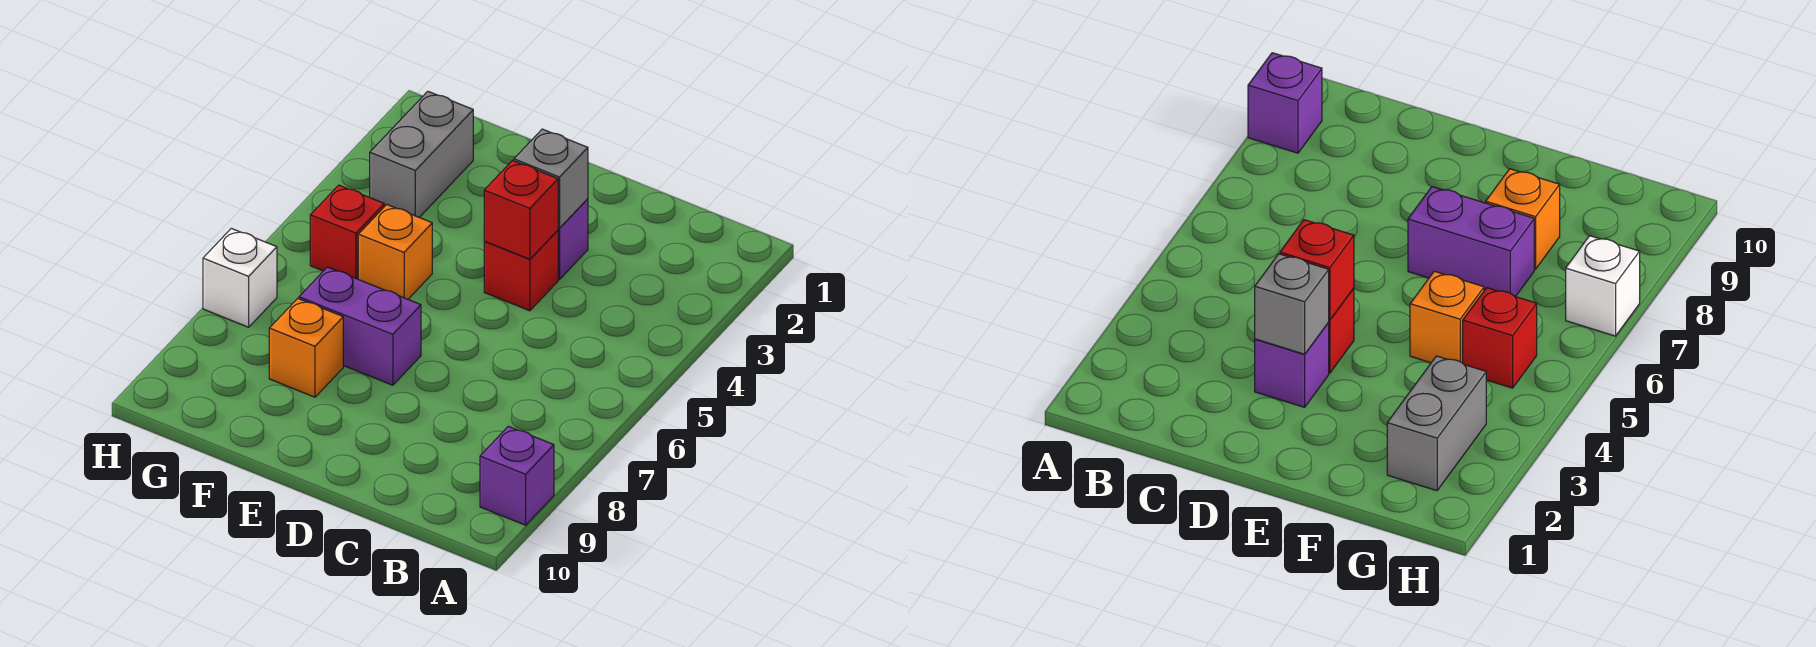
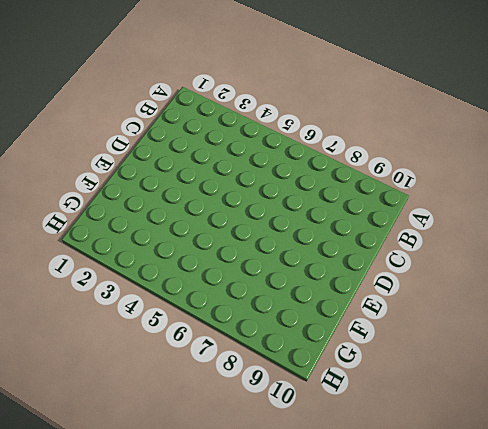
none -> purple brick A9 level 1
none -> purple brick D3 level 1

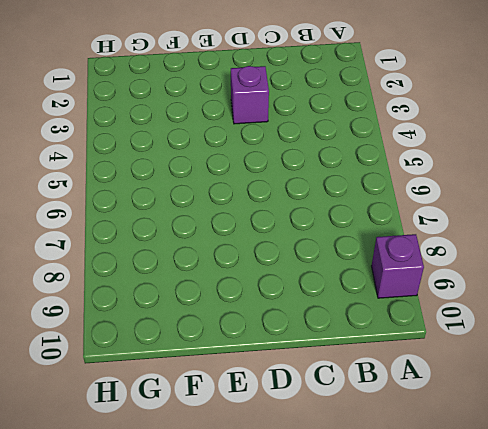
none -> red brick D4 level 1
none -> purple brick E7:F7 level 1

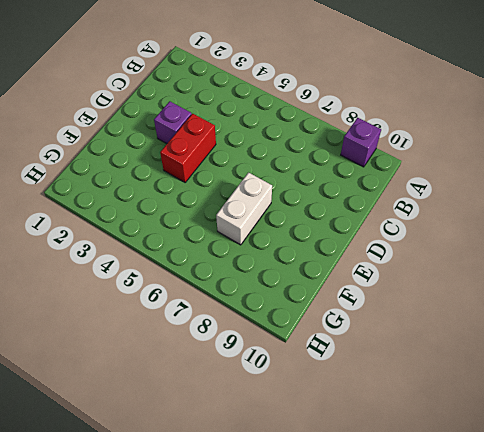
red brick D4:E4 level 1 -> red brick D4 level 1
white brick E7:F7 level 1 -> purple brick E7:F7 level 1
none -> orange brick F5 level 1
none -> orange brick F8 level 1

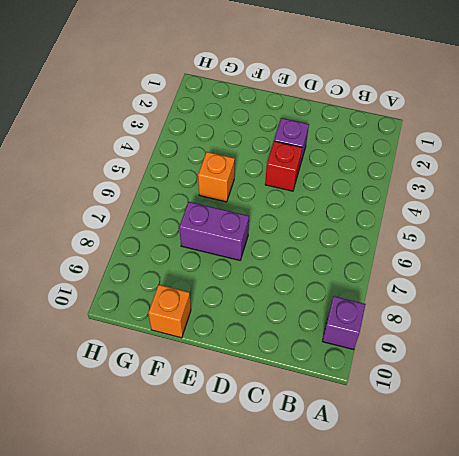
orange brick F10 level 1 -> orange brick F8 level 1
none -> grey brick G2:G3 level 1
none -> red brick G5 level 1

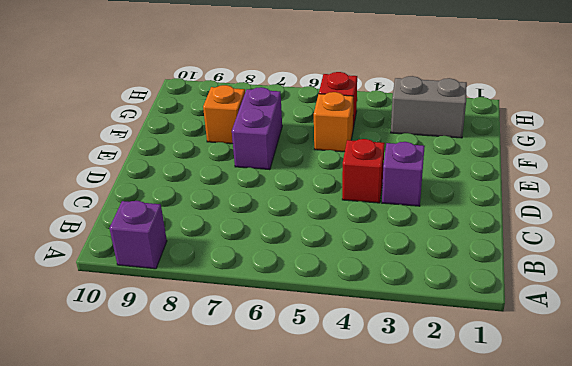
none -> white brick H7 level 1
none -> grey brick D3 level 2

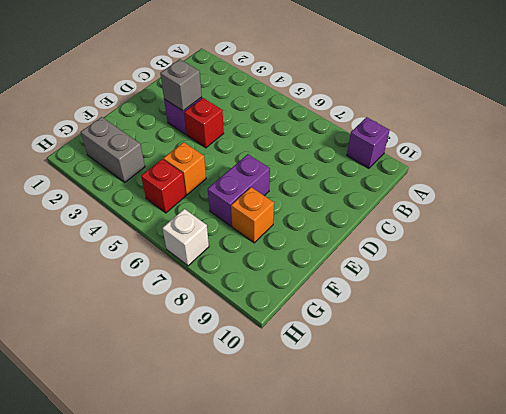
none -> red brick D4 level 2

